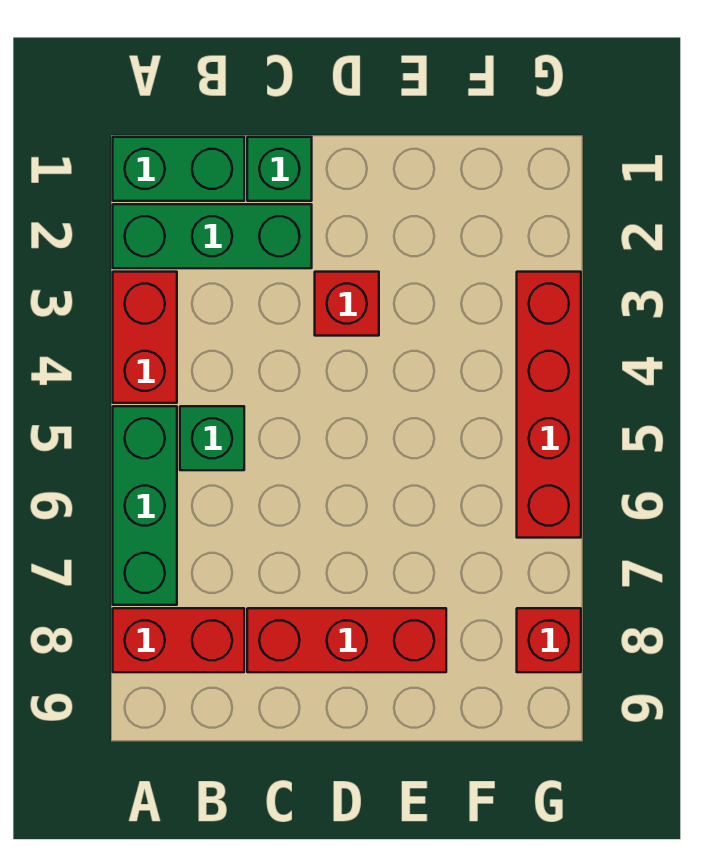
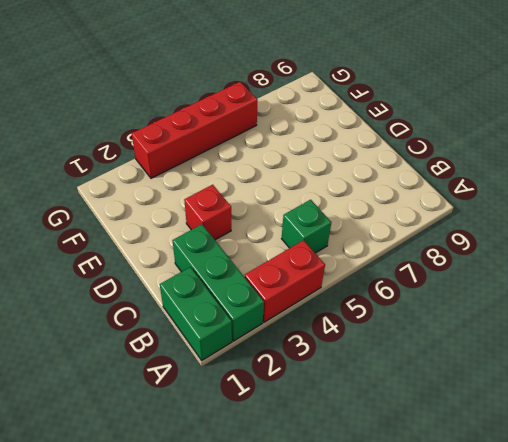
none -> green brick A5:A7 level 1
none -> red brick A8:B8 level 1

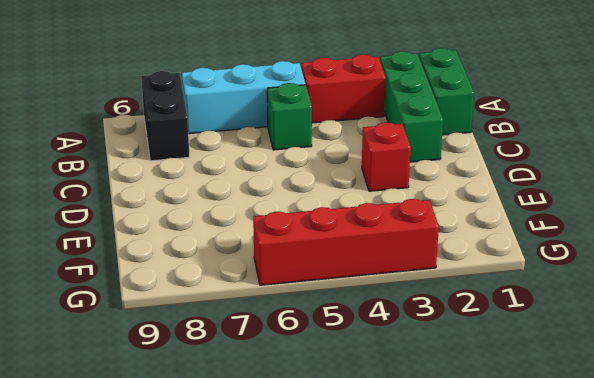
cyan brick A5:A7 level 1 -> green brick A5:A7 level 1
black brick A8:B8 level 1 -> red brick A8:B8 level 1
none -> green brick C1 level 1
none -> red brick C8:E8 level 1

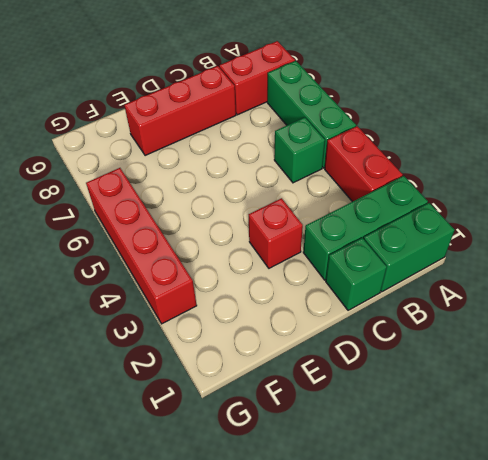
none -> red brick G8 level 1

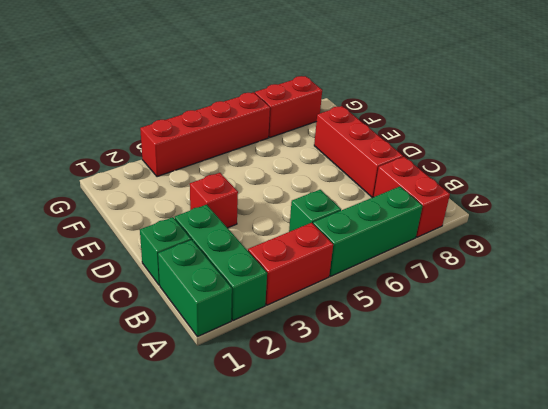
red brick G7:G8 level 1 -> red brick G8 level 1

